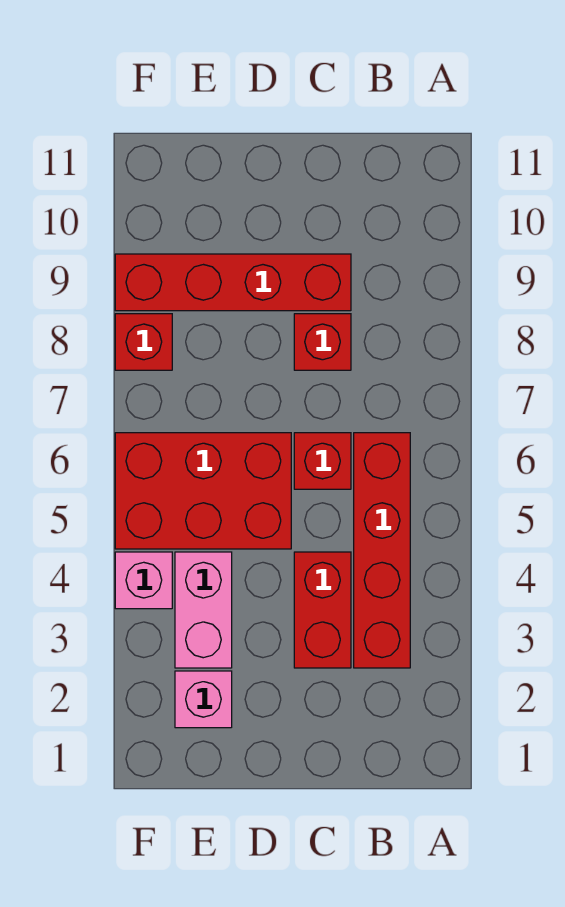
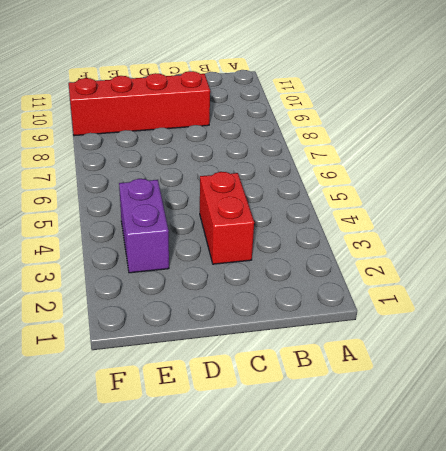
purple brick E3:E4 level 1 -> pink brick E3:E4 level 1
none -> red brick B3:B6 level 1
none -> red brick C6 level 1

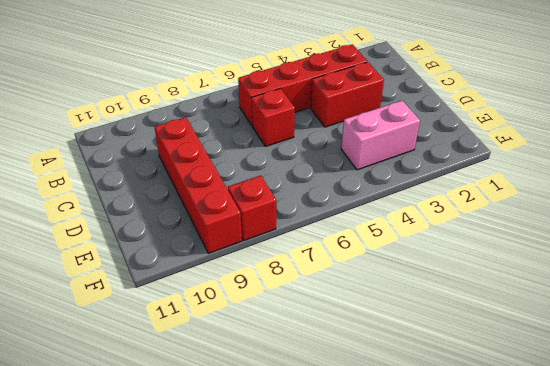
none -> red brick C8 level 1
none -> red brick D5:F6 level 1

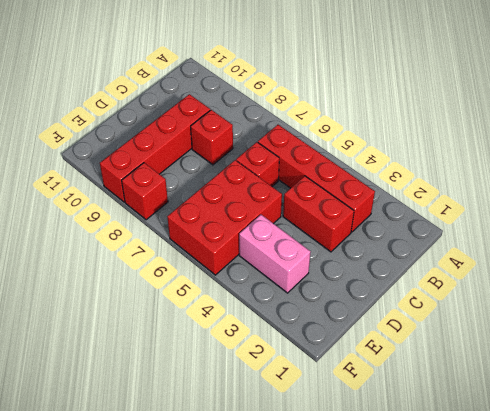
none -> pink brick E2 level 1
none -> pink brick F4 level 1

